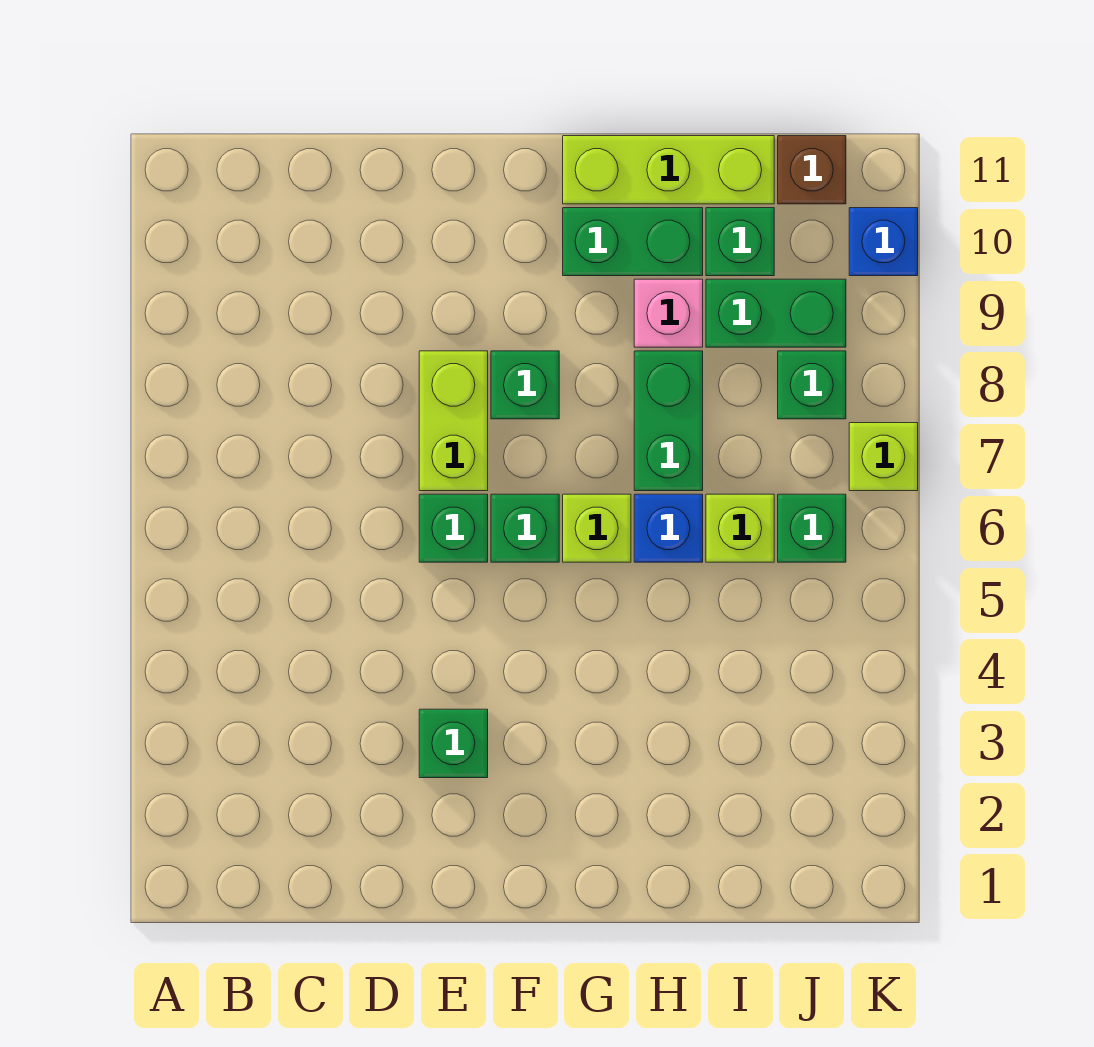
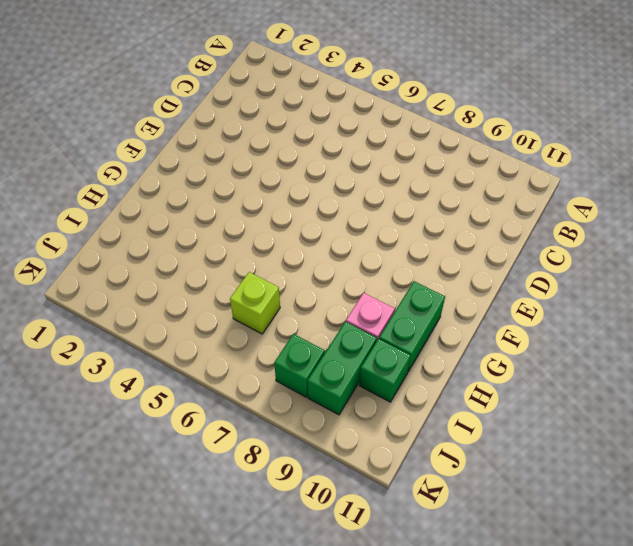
none -> green brick E3 level 1
none -> green brick E6 level 1
none -> lime brick E7:E8 level 1

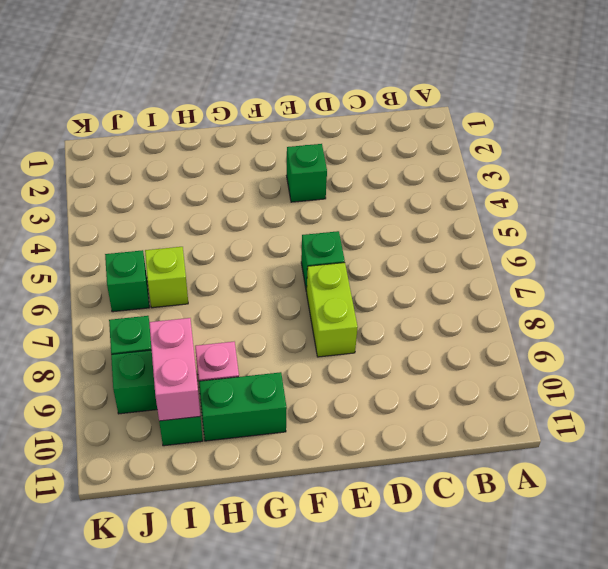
pink brick I9:I10 level 2 -> none
none -> green brick F6 level 1
none -> green brick F8 level 1
none -> lime brick G6 level 1

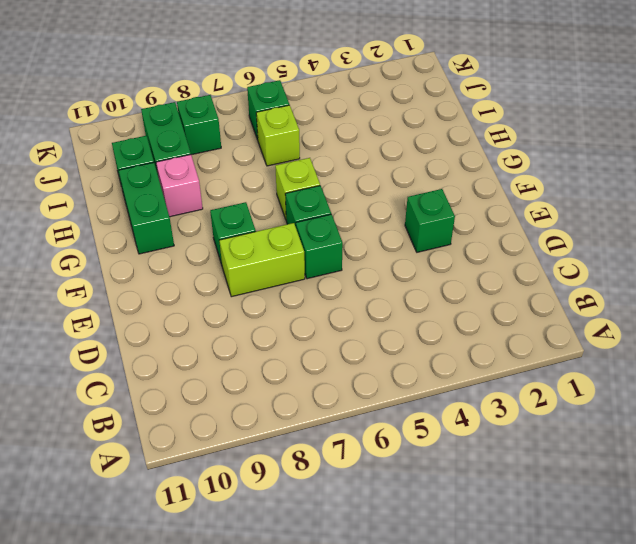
none -> lime brick G11:I11 level 1
none -> blue brick H6 level 1
none -> green brick H7:H8 level 1

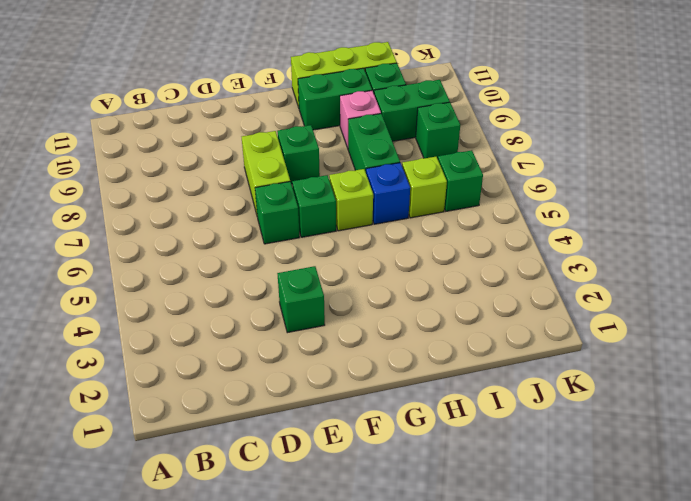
none -> brown brick J11 level 1
none -> lime brick K7 level 1
none -> blue brick K10 level 1

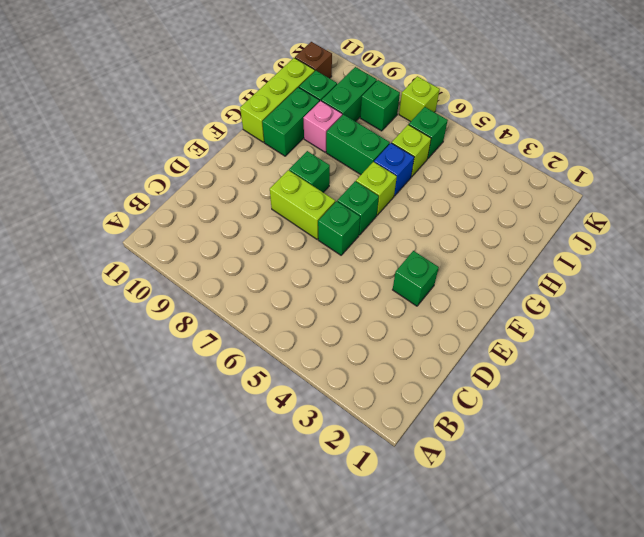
none -> blue brick K10 level 1

